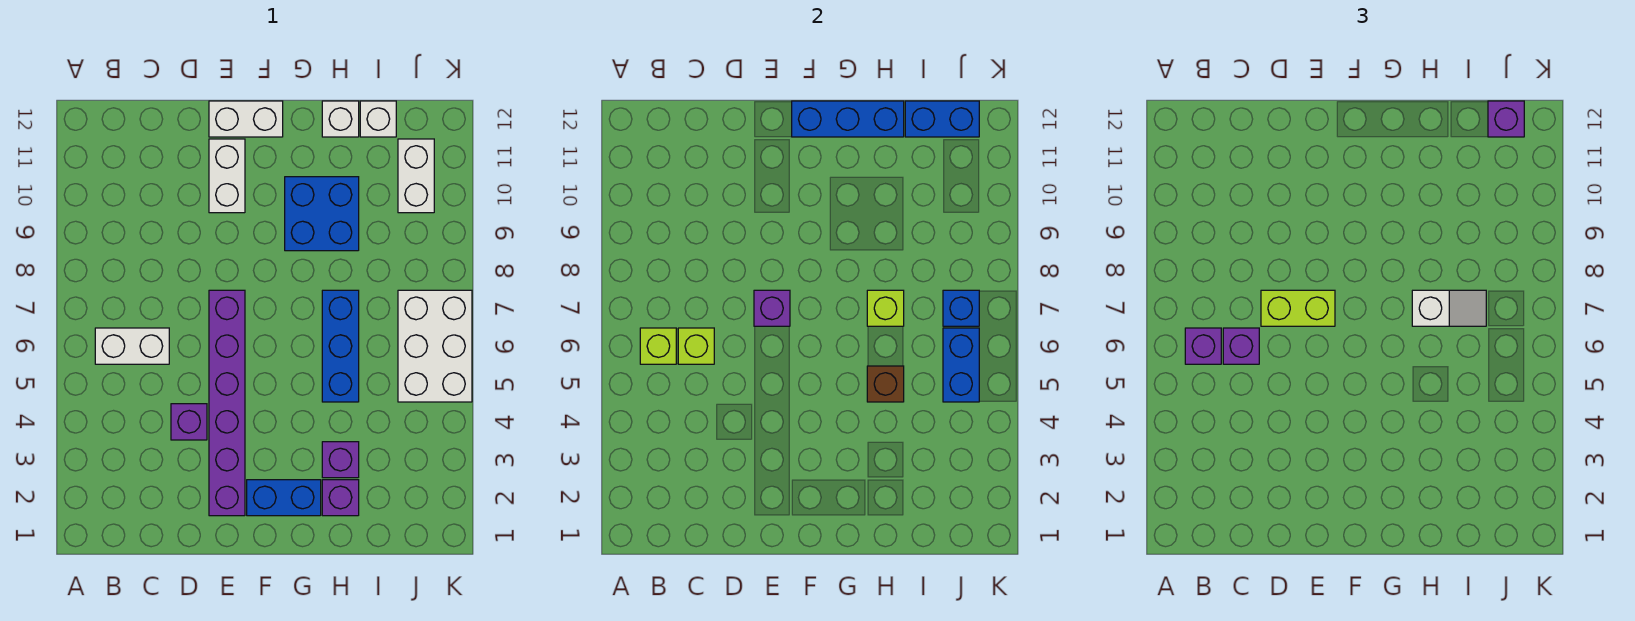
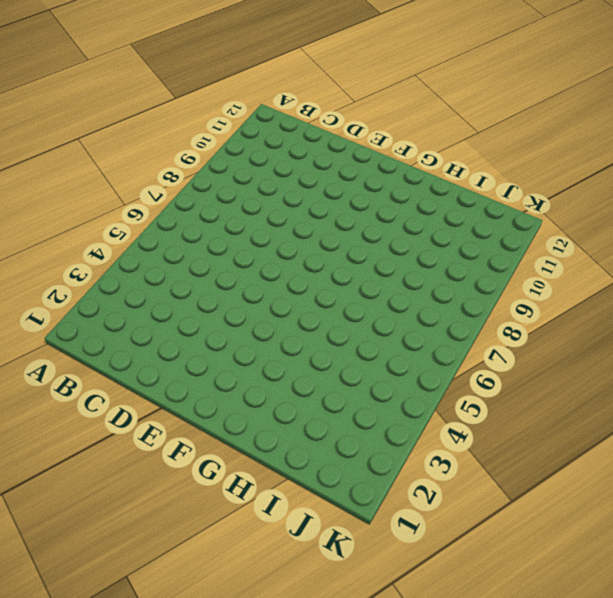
none -> white brick B6:C6 level 1
none -> purple brick D4 level 1
none -> purple brick E2:E7 level 1

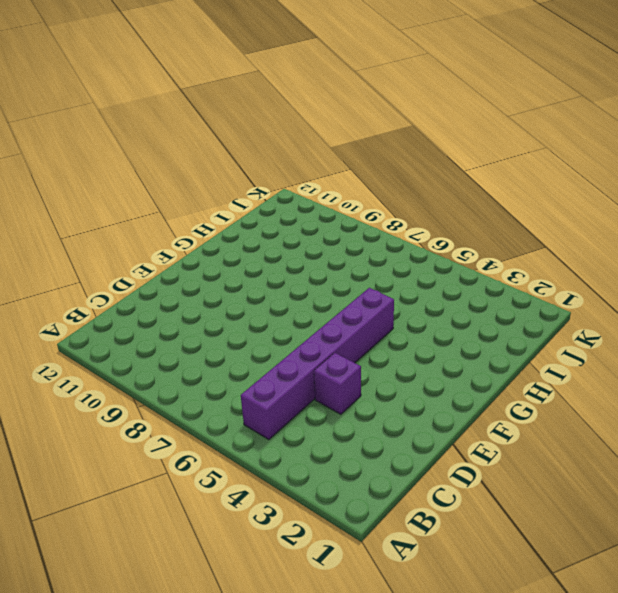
purple brick B5:G5 level 1 -> purple brick E2:E7 level 1
none -> white brick B6:C6 level 1
none -> white brick E10:E11 level 1
none -> white brick E12:F12 level 1

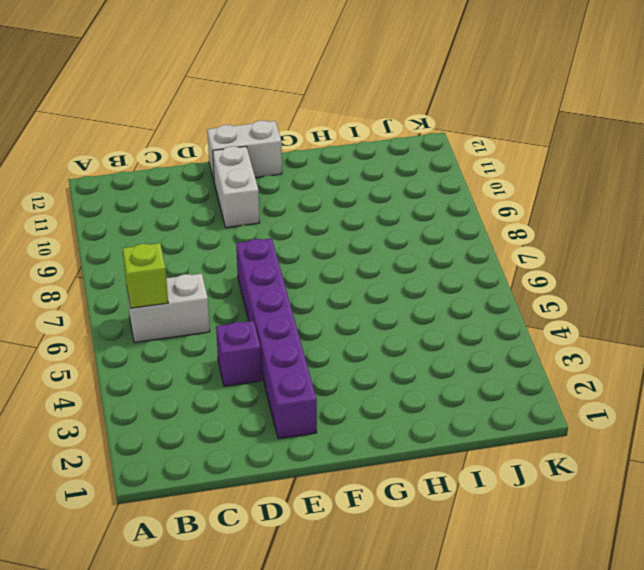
none -> blue brick F2:G2 level 1
none -> blue brick G9:H10 level 1
none -> purple brick H2 level 1

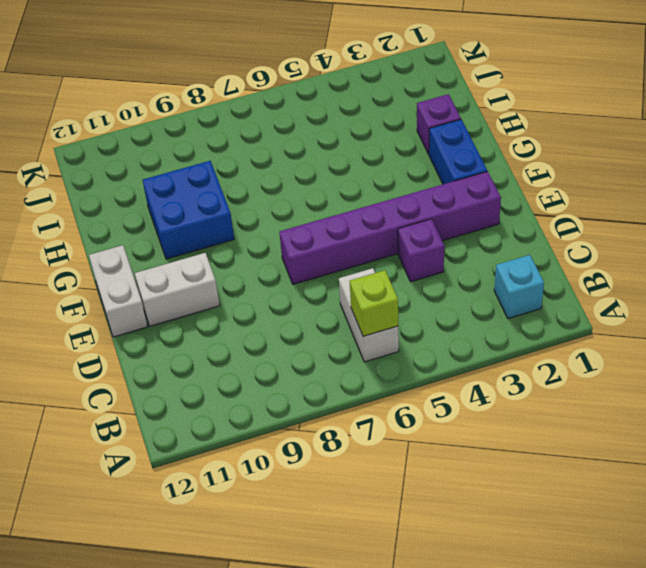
cyan brick B2 level 1 -> none
none -> purple brick H3 level 1
none -> blue brick H5:H7 level 1
none -> white brick H12 level 1

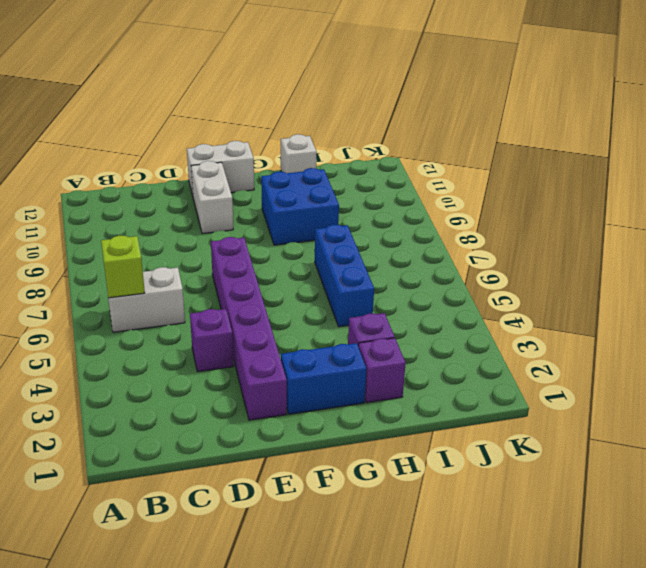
none -> white brick I12 level 1
none -> white brick J5:K7 level 1
none -> white brick J10:J11 level 1

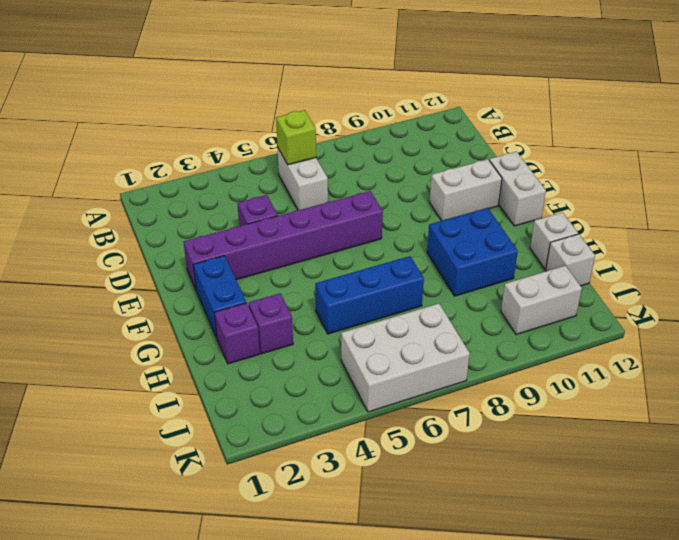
none -> lime brick C6 level 2
none -> purple brick E7 level 2
none -> blue brick F12:H12 level 2

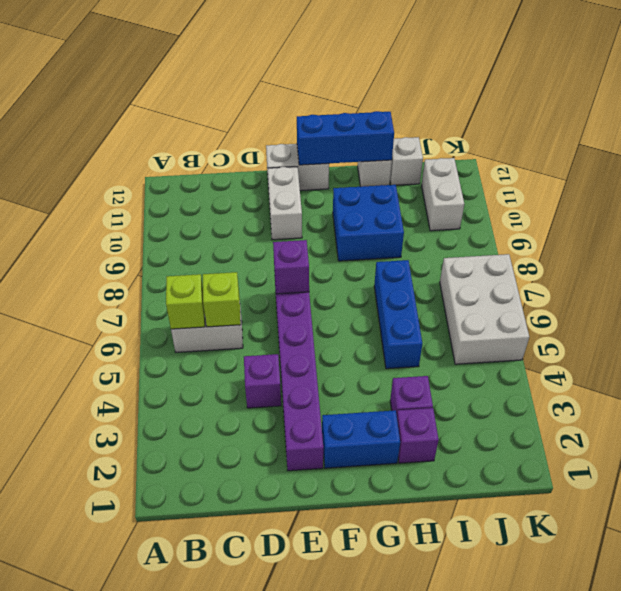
none -> brown brick H5 level 2
none -> lime brick H7 level 2
none -> blue brick I12:J12 level 2

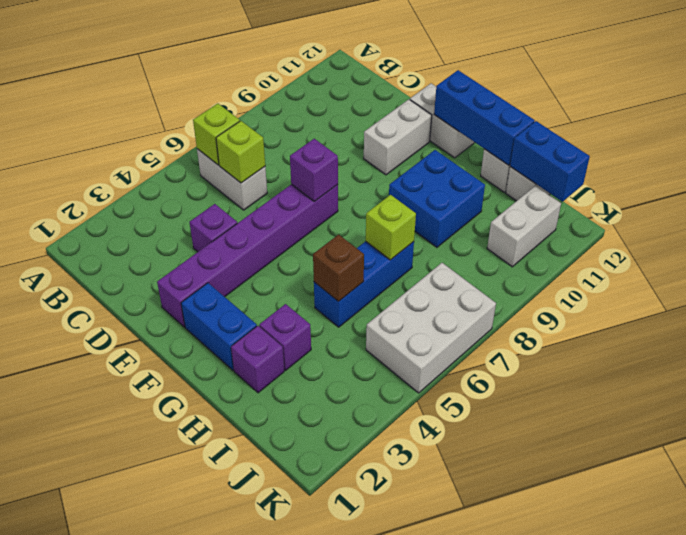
none -> blue brick J5:J6 level 2
none -> blue brick J7 level 2
none -> purple brick B6 level 3

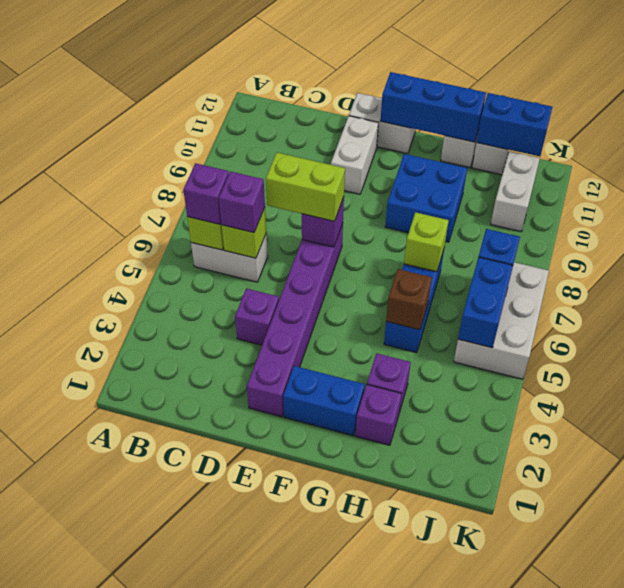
none -> white slope H7:I7 level 3 top H
none -> purple brick J12 level 3

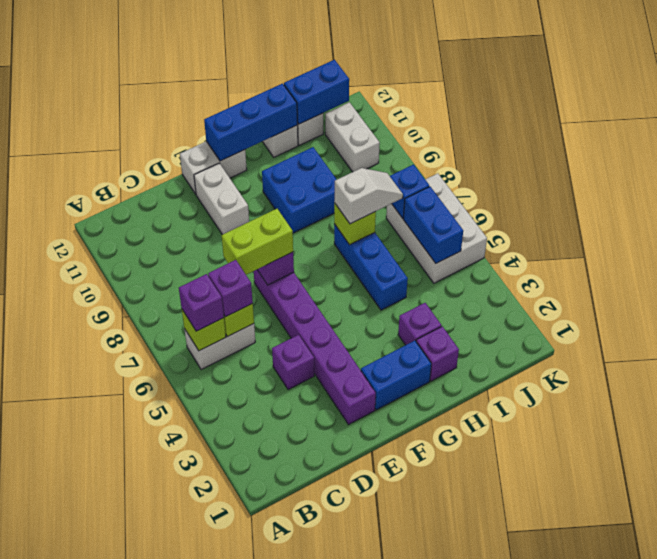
none -> brown brick H5 level 2
none -> purple brick J12 level 3

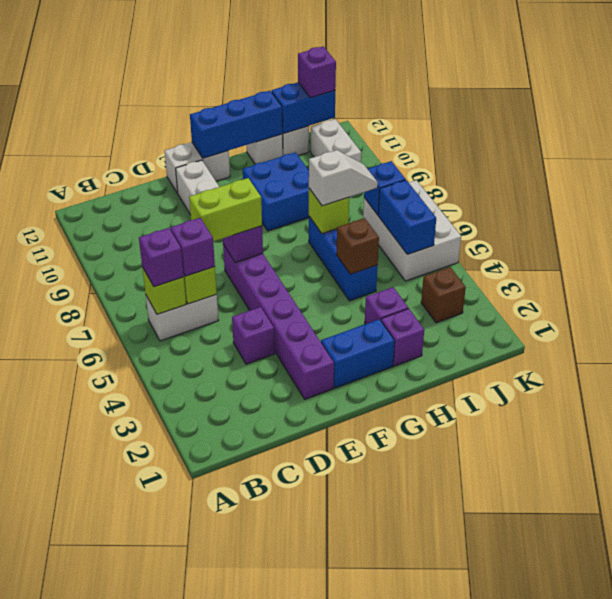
brown brick J3 level 1 -> none

